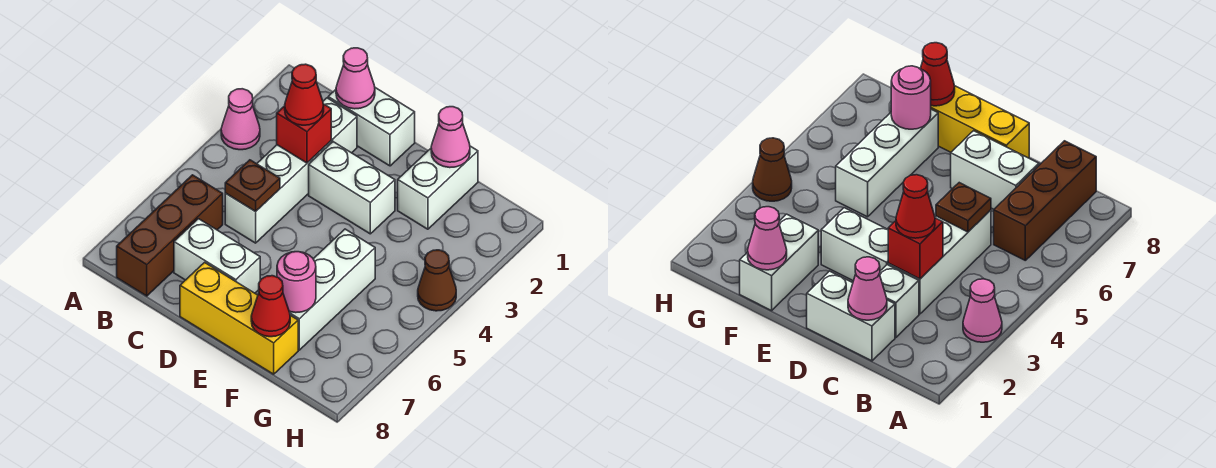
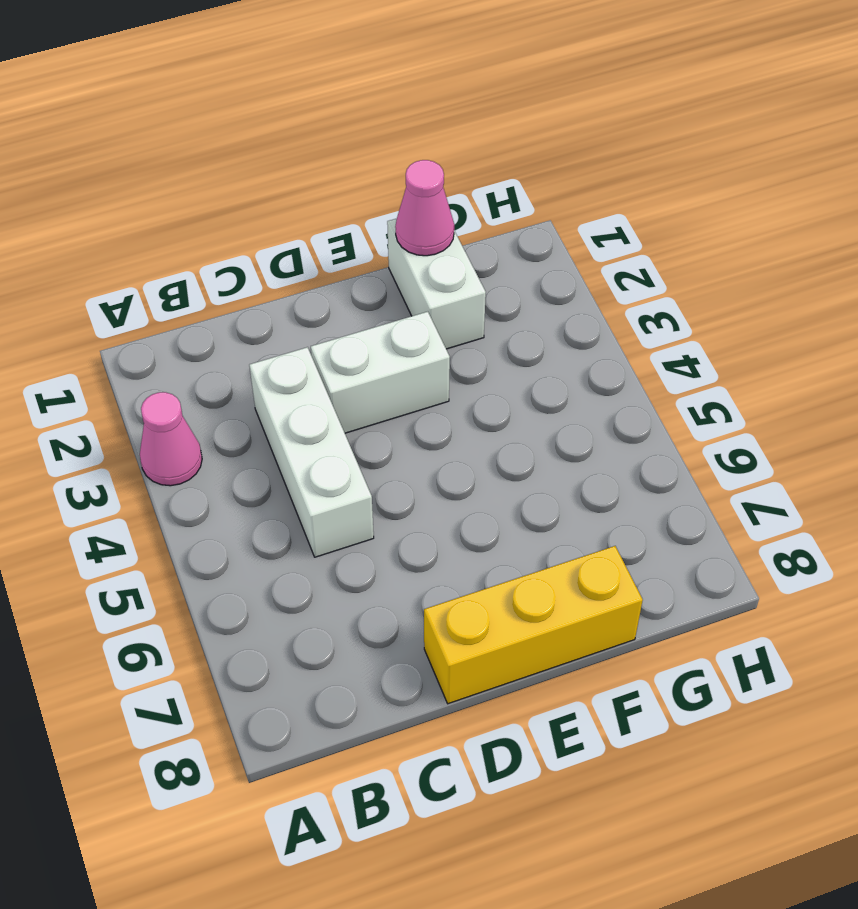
none -> brown brick B6:B8 level 1
none -> white brick C1:D1 level 1
none -> white brick C2 level 1

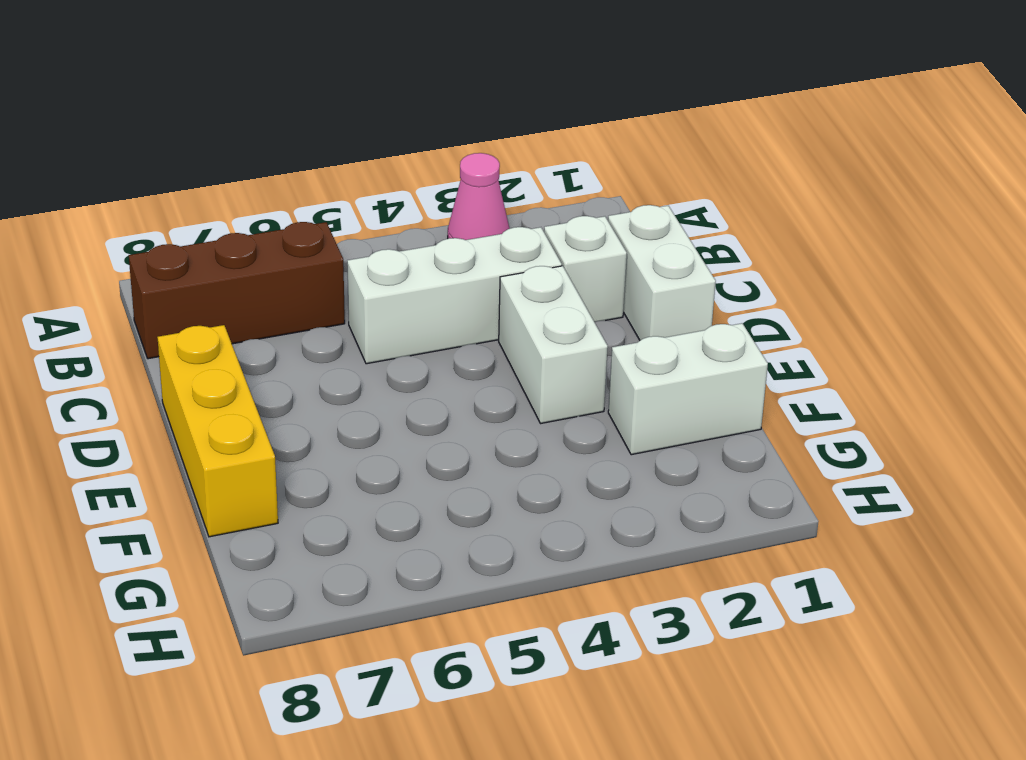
none -> white brick C7:D7 level 1
none -> white brick F5:F7 level 1
none -> brown cone H4 level 1

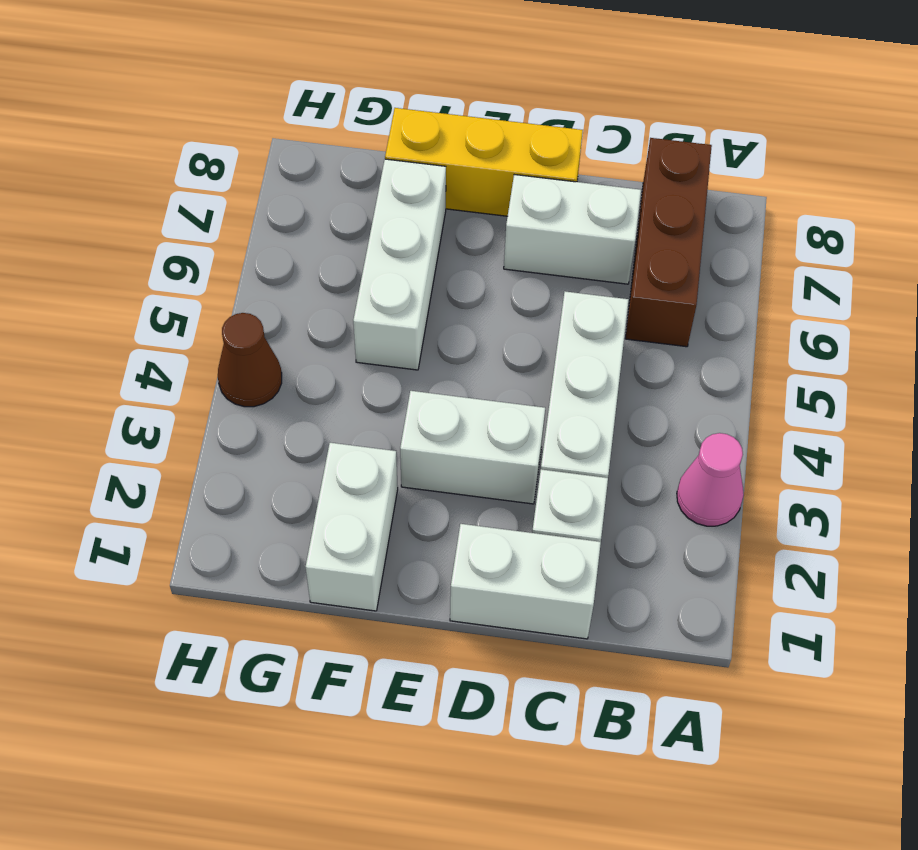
none -> pink cone C1 level 2
none -> red brick C3 level 2
none -> brown plate C5 level 2

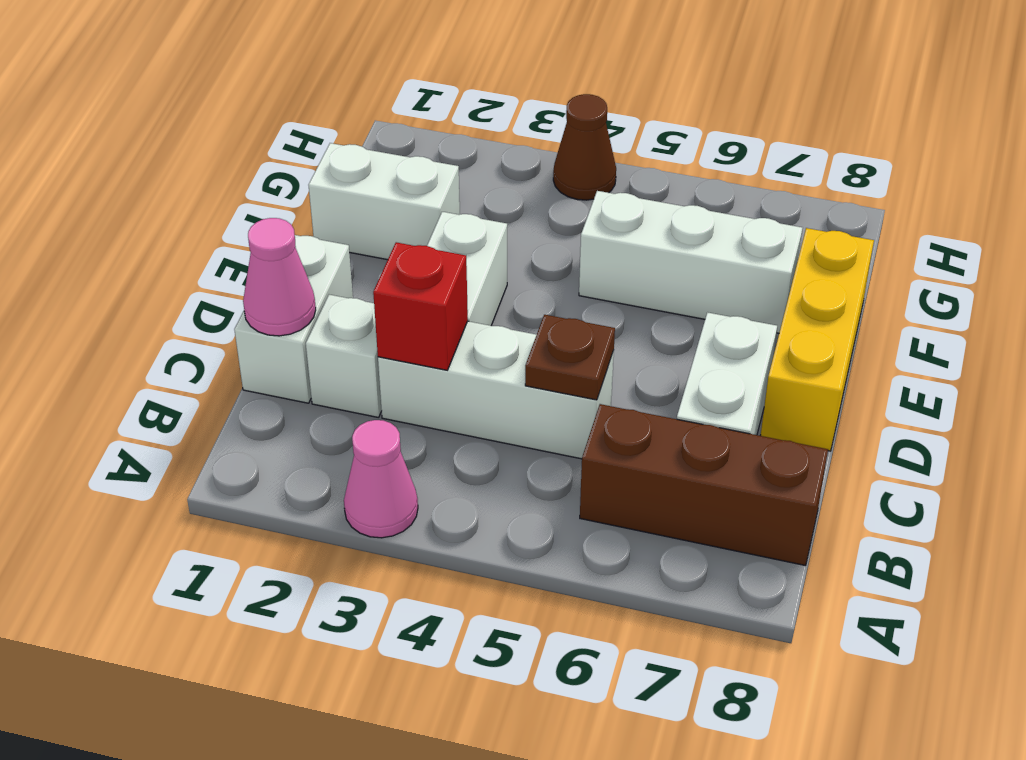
none -> pink cone F1 level 2
none -> pink round brick F7 level 2
none -> red cone F8 level 2

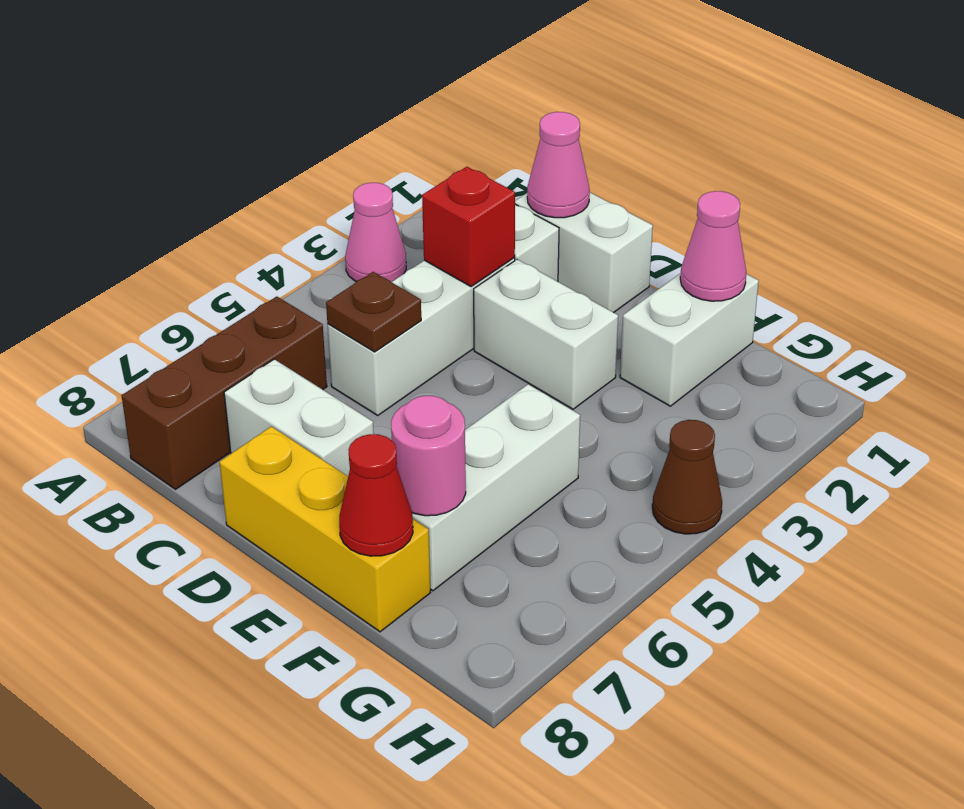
none -> red cone C3 level 3

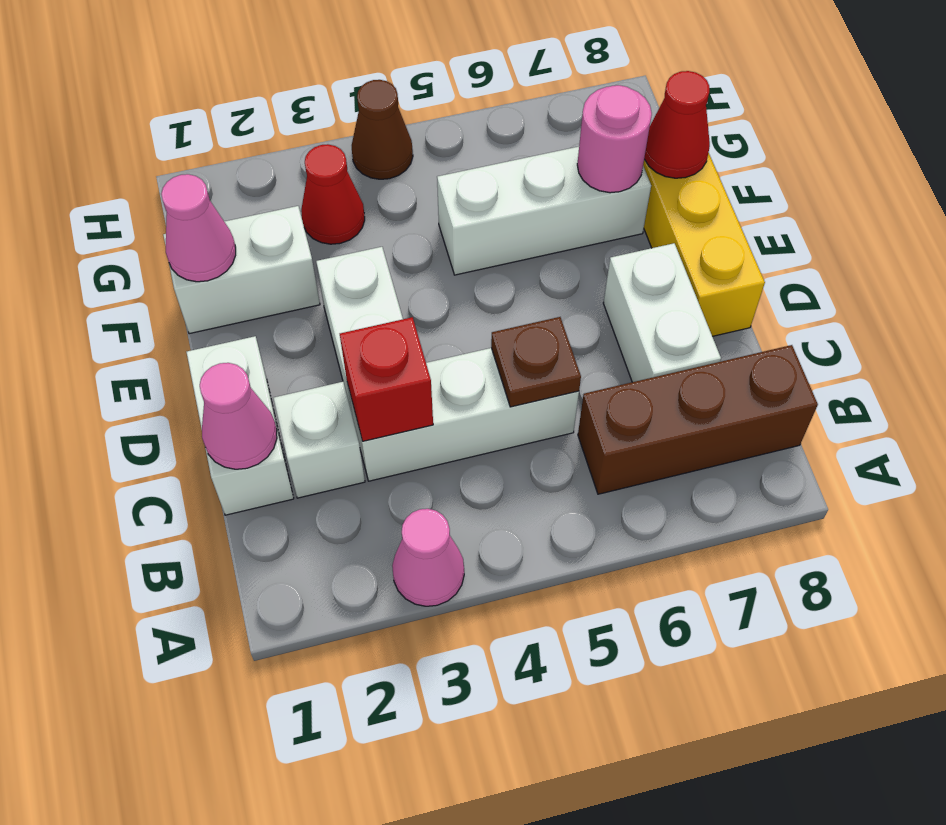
red cone G3 level 1 -> red cone C3 level 3

